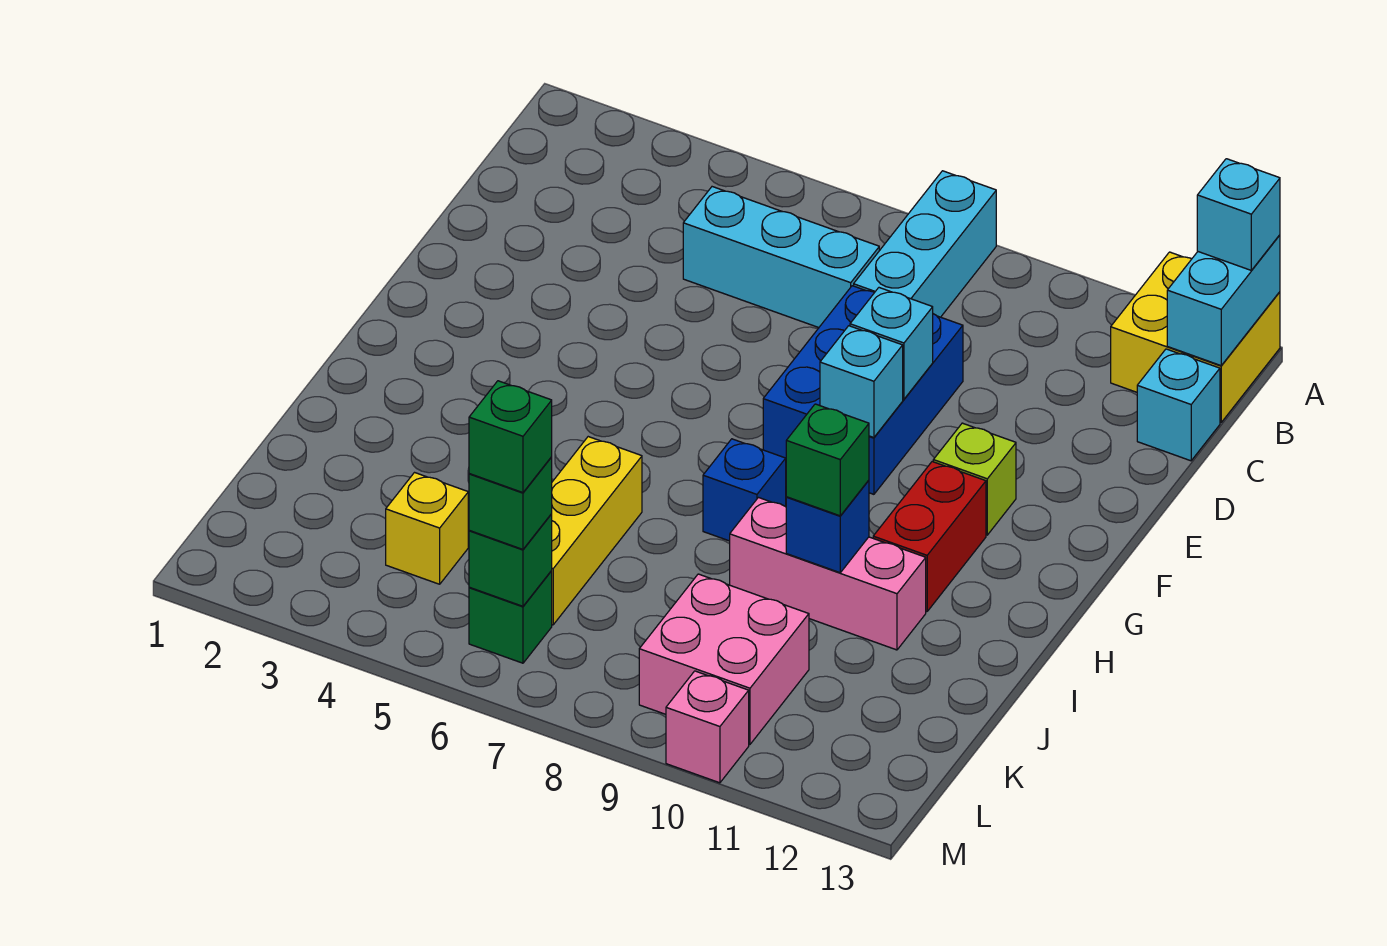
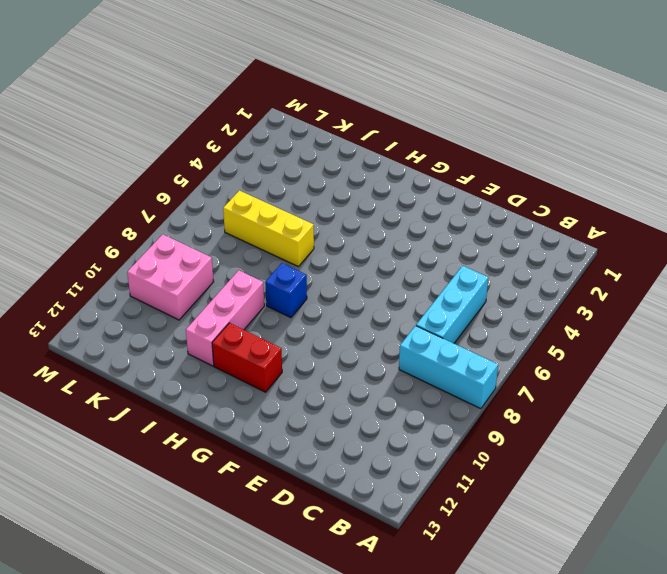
none -> yellow brick A12:B13 level 1
none -> cyan brick C13 level 1
none -> blue brick D8:F9 level 1

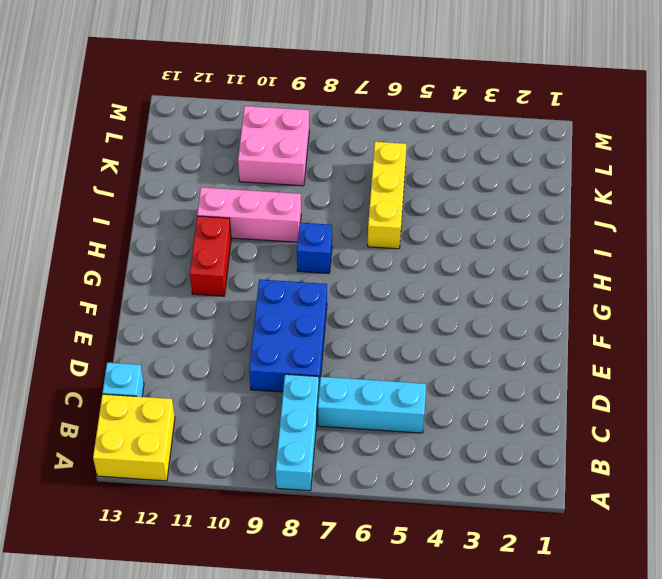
none -> lime brick F11 level 1
none -> yellow brick K4 level 1
none -> green brick L6 level 1

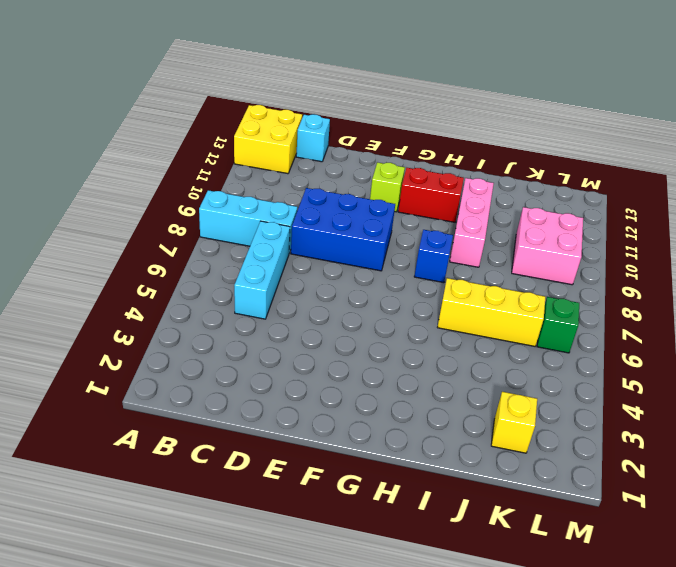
yellow brick K2 level 1 -> yellow brick K4 level 1
none -> pink brick M10 level 1
none -> cyan brick A13:B13 level 2
none -> cyan brick E9 level 2

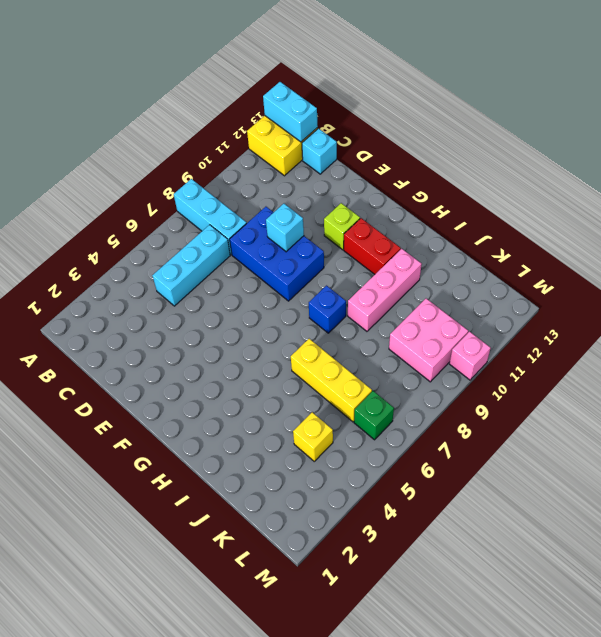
none -> cyan brick F9 level 2
none -> blue brick I10 level 2
none -> green brick L6 level 2

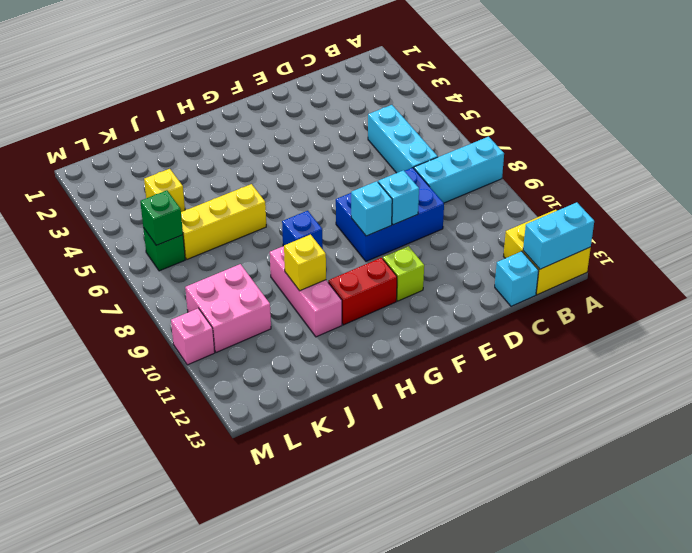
yellow brick I10 level 2 -> blue brick I10 level 2
none -> cyan brick A13 level 3
none -> green brick I10 level 3
none -> green brick L6 level 3

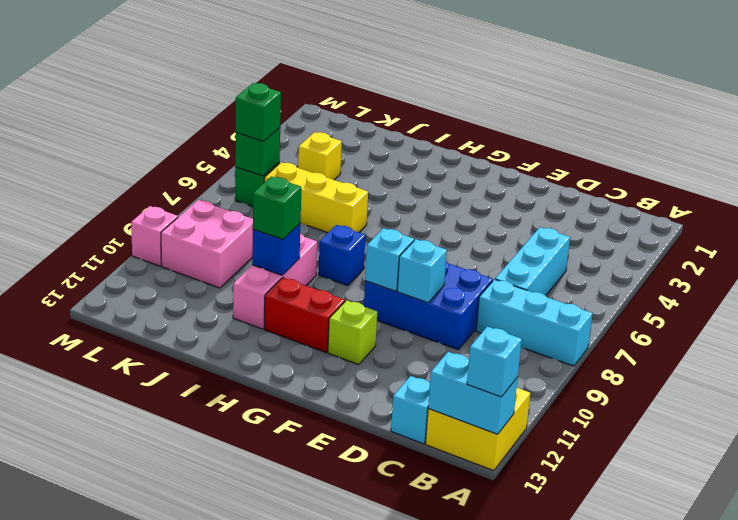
none -> green brick L6 level 4

